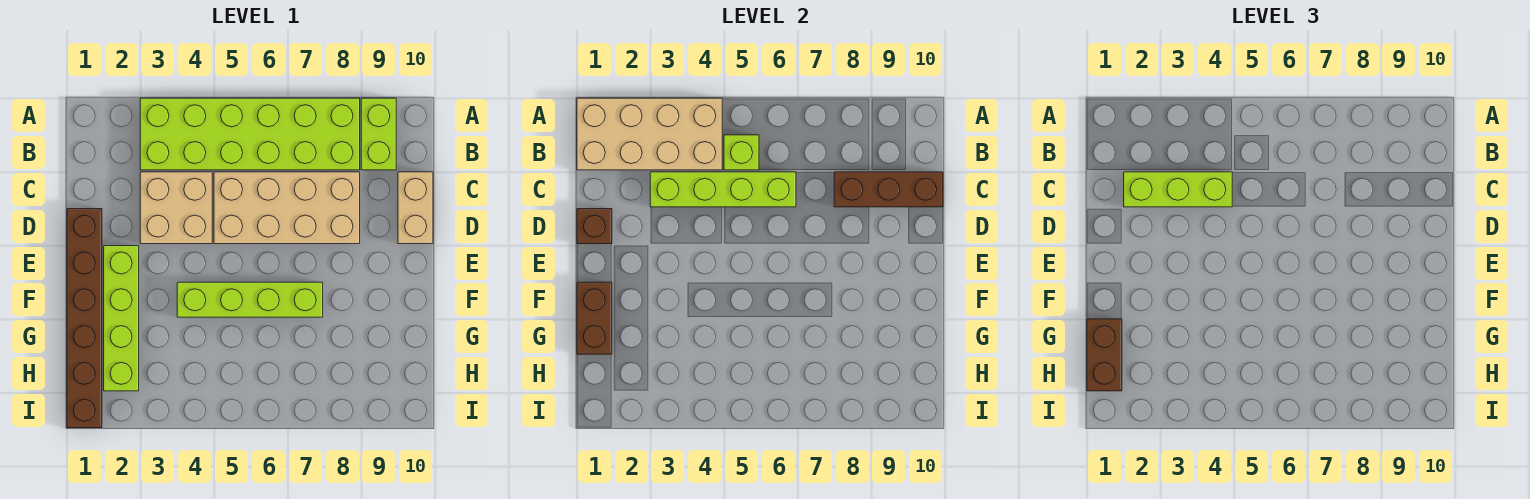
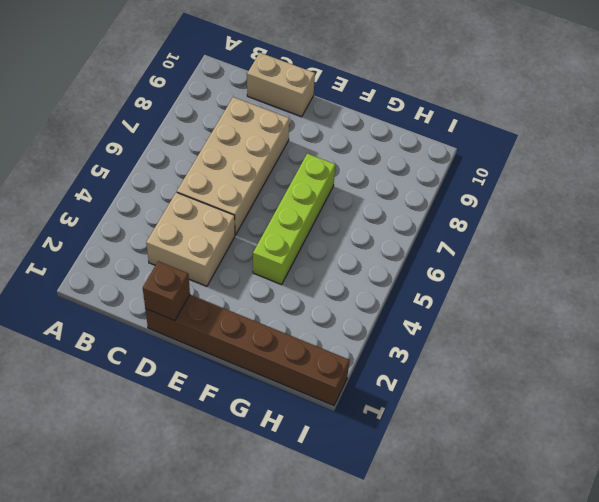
none -> lime brick A3:B8 level 1
none -> lime brick A9:B9 level 1
none -> lime brick E2:H2 level 1

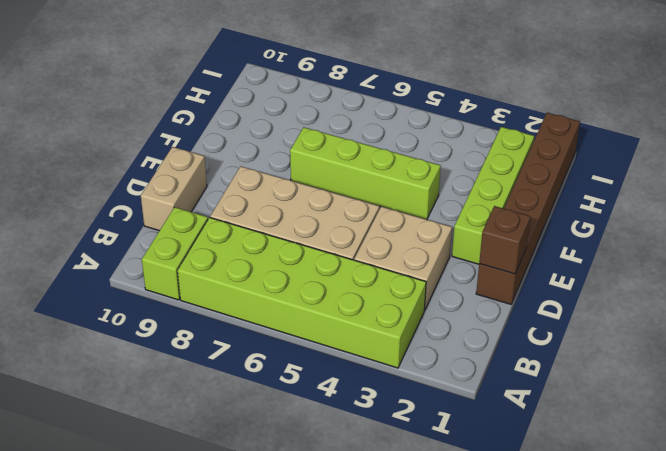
none -> tan brick A1:B4 level 2
none -> lime brick B5 level 2
none -> lime brick C3:C6 level 2

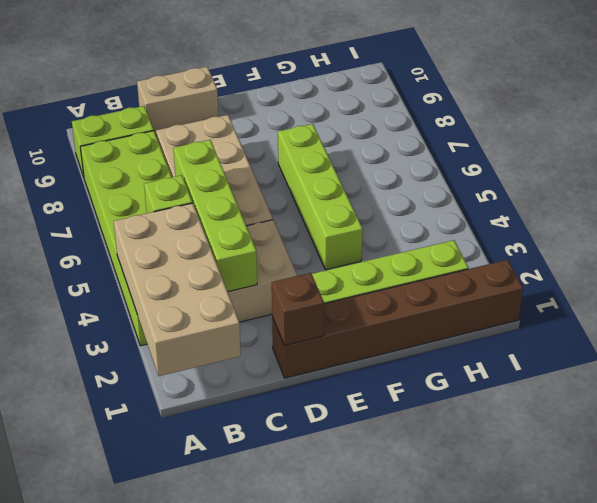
none -> brown brick C8:C10 level 2
none -> brown brick F1:G1 level 2
none -> lime brick C2:C4 level 3

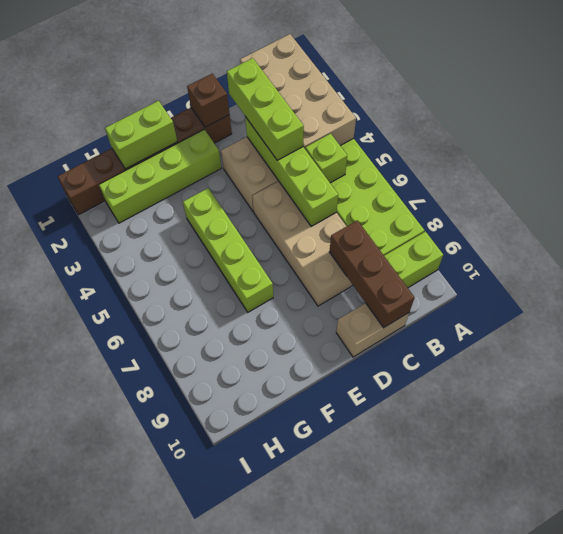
lime brick F1:G1 level 2 -> brown brick F1:G1 level 2
none -> brown brick G1:H1 level 3

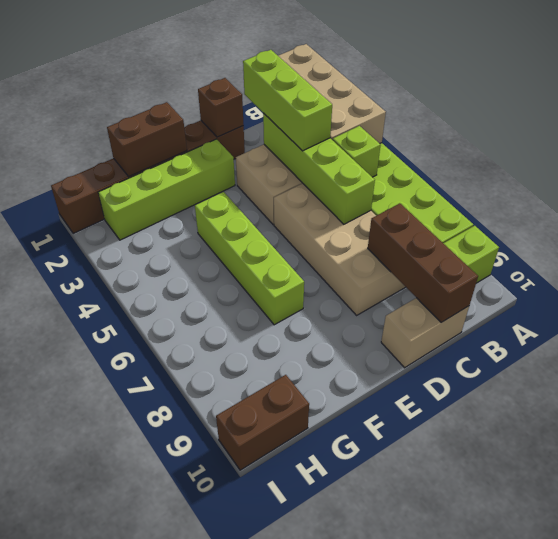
brown brick H10:I10 level 1 -> brown brick G1:H1 level 3

